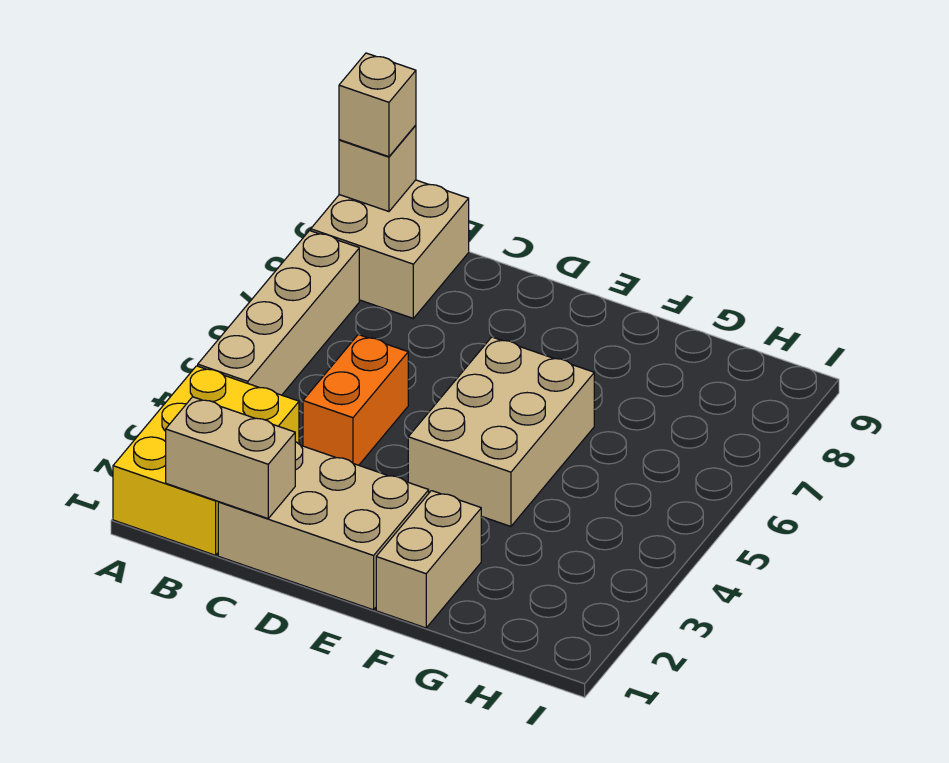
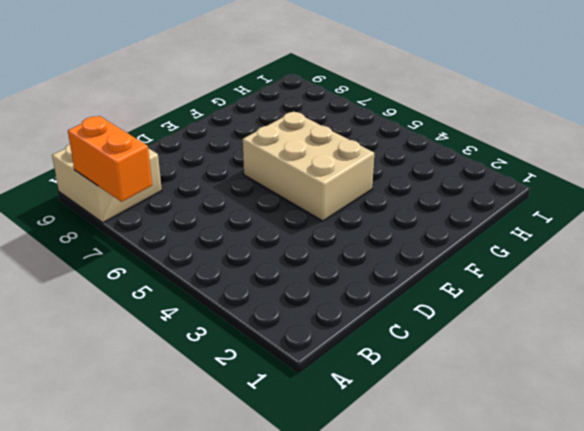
orange brick A7:A8 level 2 -> orange brick C4:C5 level 1
none -> yellow brick A1:B3 level 1
none -> tan brick A4:A7 level 1

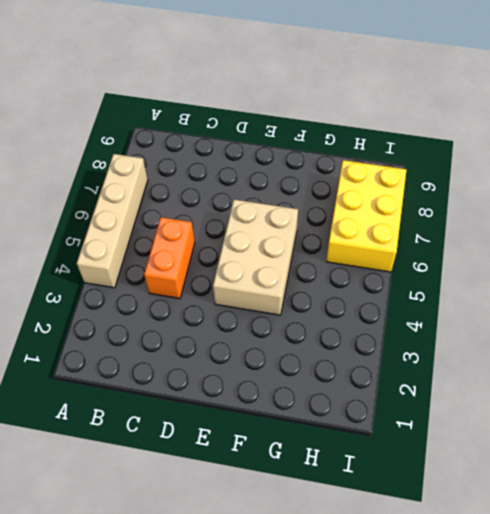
yellow brick H6:I8 level 1 -> yellow brick A1:B3 level 1
none -> tan brick A8:B9 level 1
none -> tan brick C1:E2 level 1

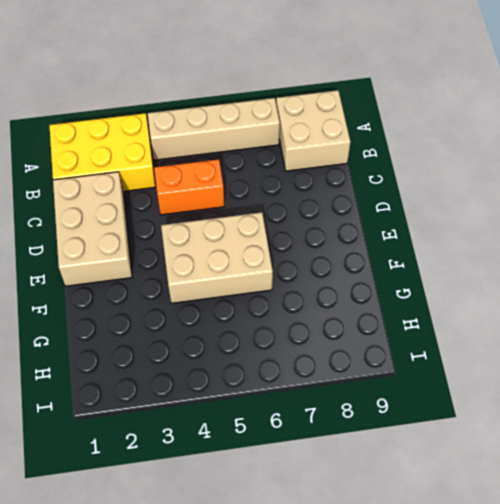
none -> tan brick F1:F2 level 1
none -> tan brick A9 level 2

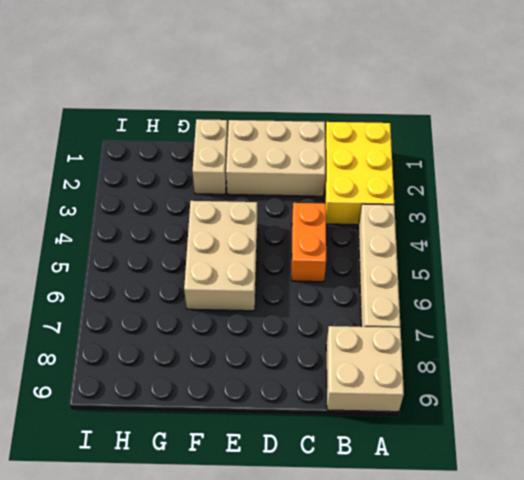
none -> tan brick A9 level 2
none -> tan brick B1:C1 level 2

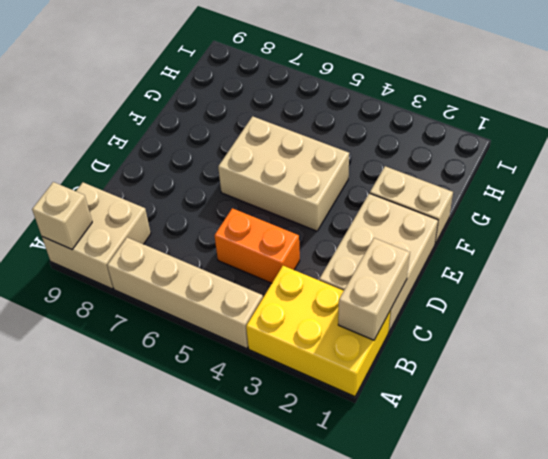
none -> tan brick A9 level 3

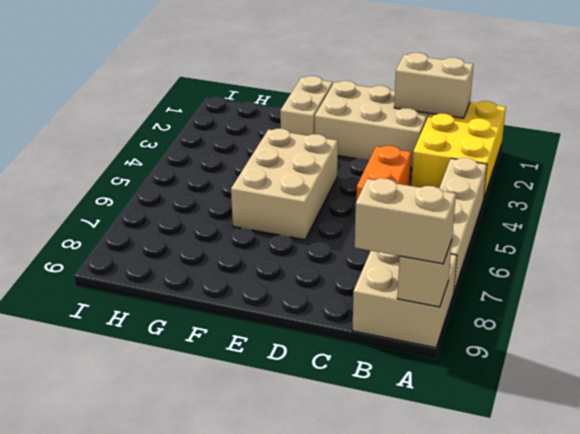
tan brick A9:B9 level 3 -> tan brick A9 level 3

